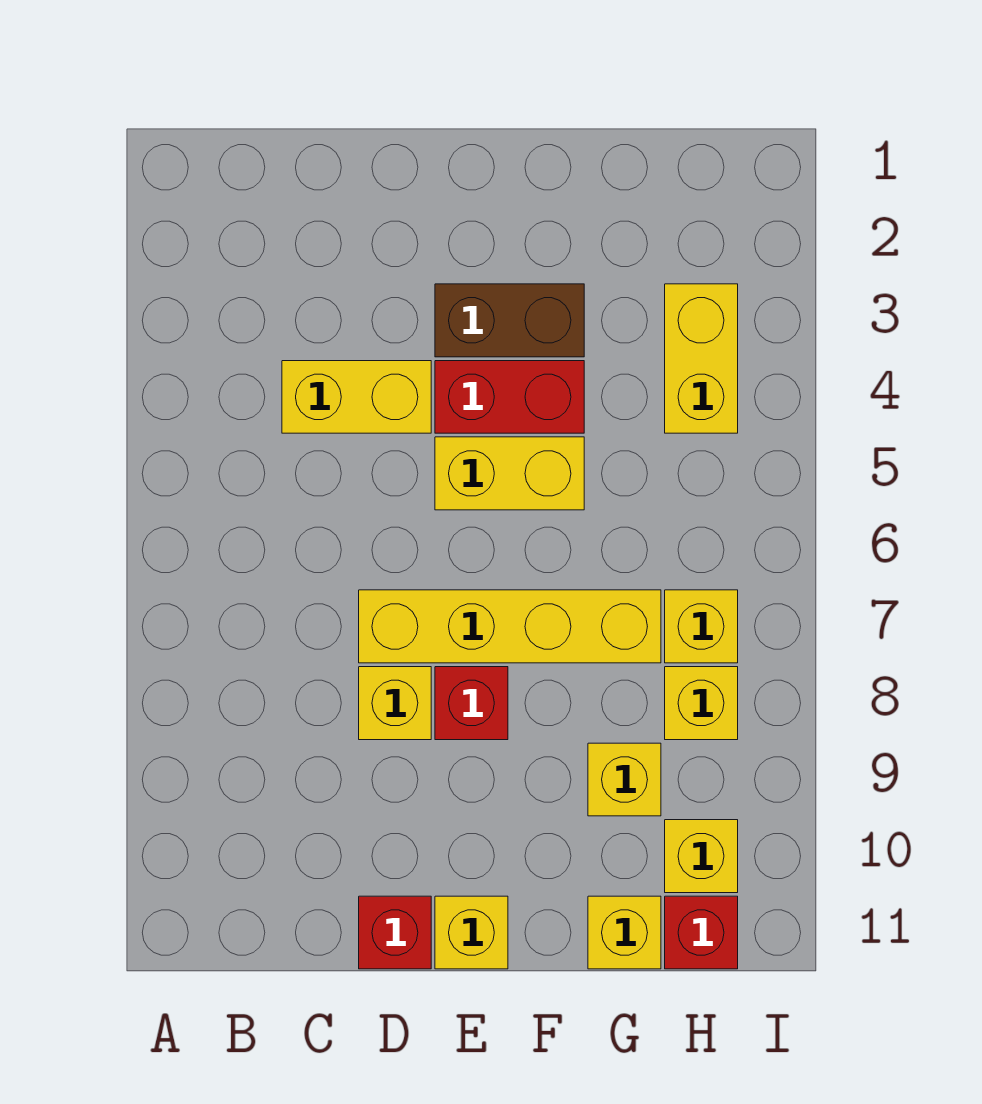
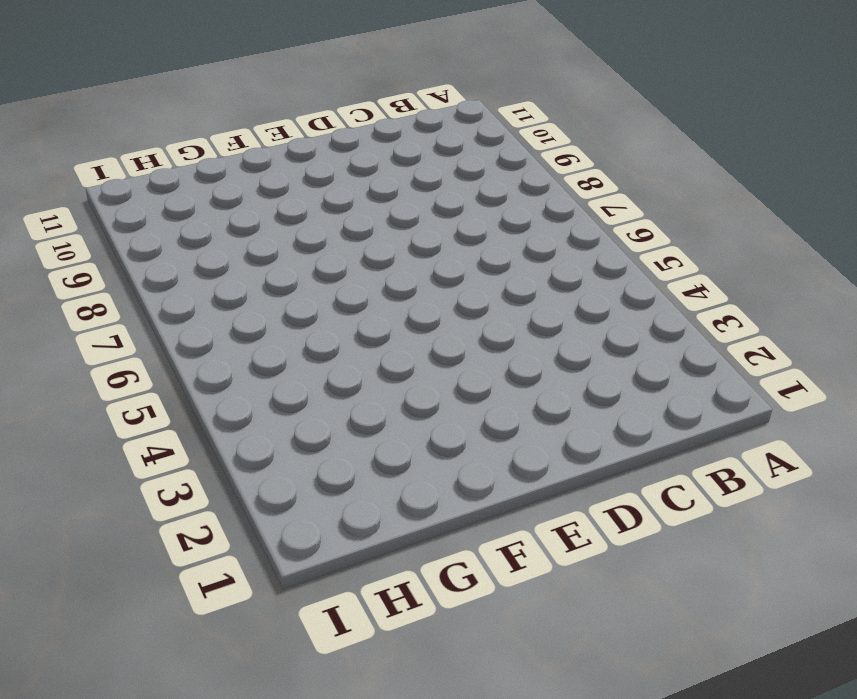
none -> yellow brick C4:D4 level 1
none -> yellow brick D7:G7 level 1
none -> yellow brick D8 level 1

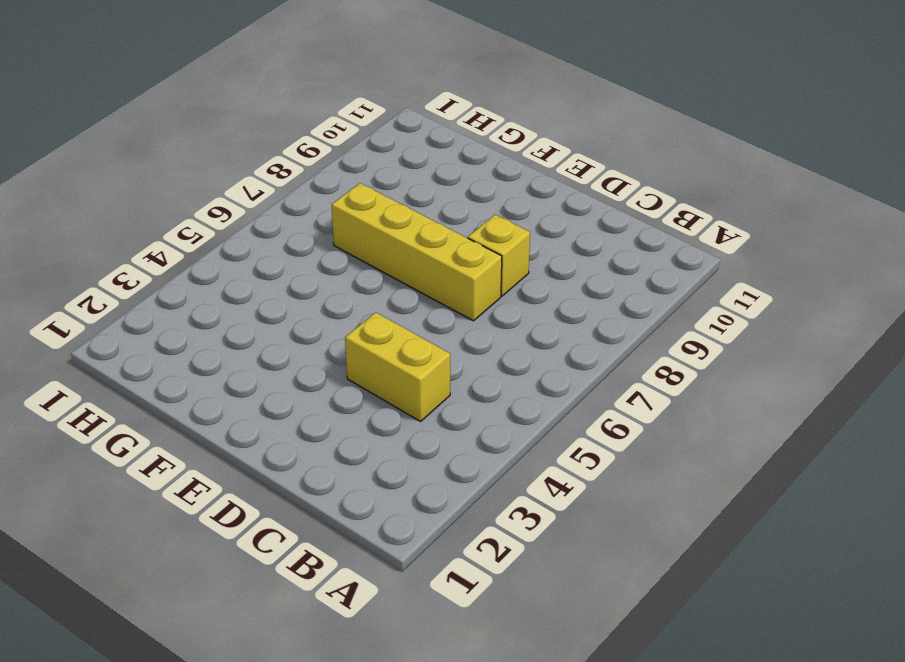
none -> red brick D11 level 1
none -> brown brick E3:F3 level 1
none -> red brick E4:F4 level 1

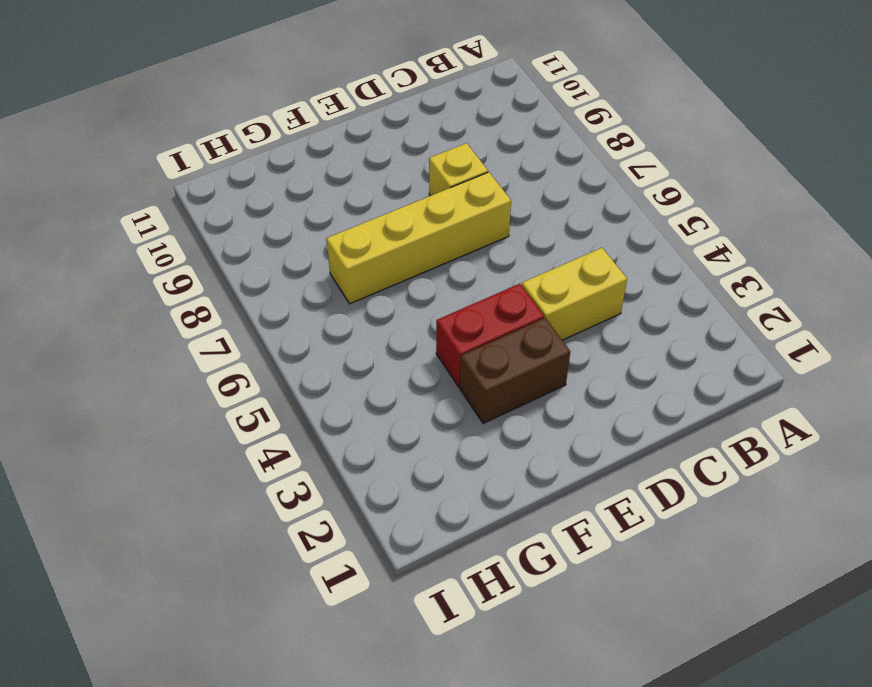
none -> red brick D11 level 1
none -> yellow brick E5:F5 level 1
none -> red brick E8 level 1

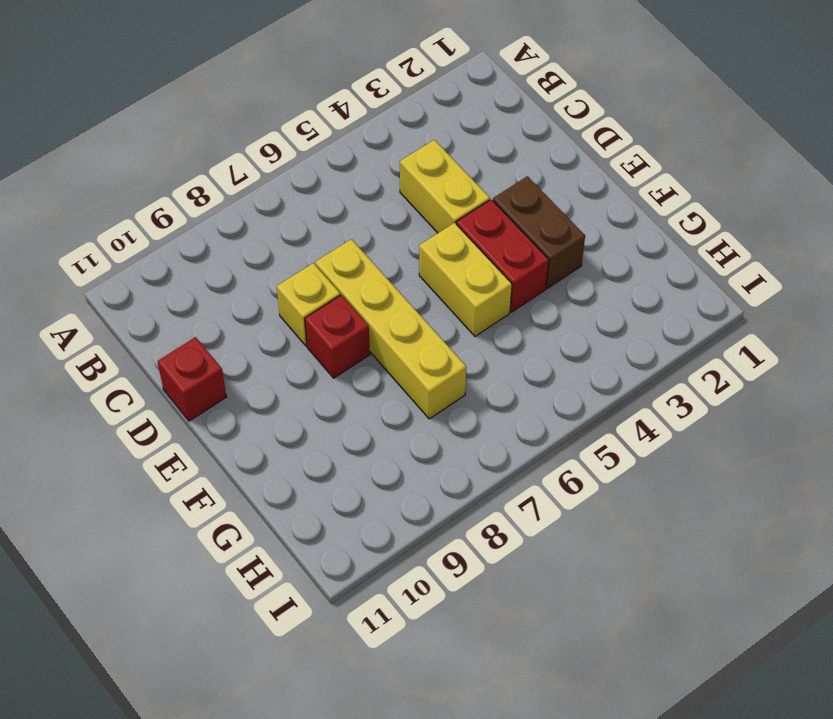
none -> yellow brick E11 level 1
none -> yellow brick G9 level 1
none -> yellow brick G11 level 1

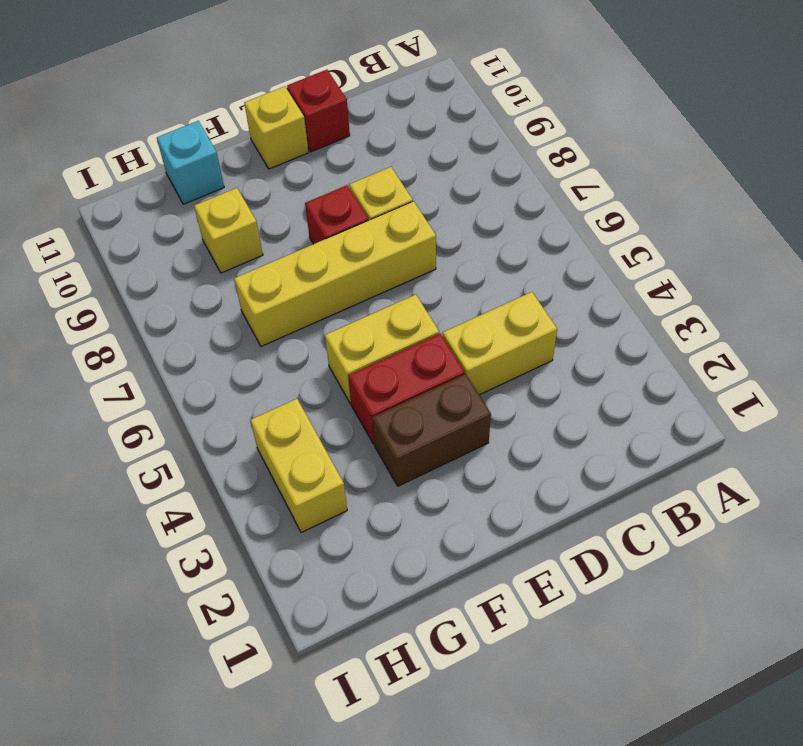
cyan brick G11 level 1 -> yellow brick G11 level 1
none -> yellow brick H7 level 1
none -> yellow brick H8 level 1
none -> yellow brick H10 level 1

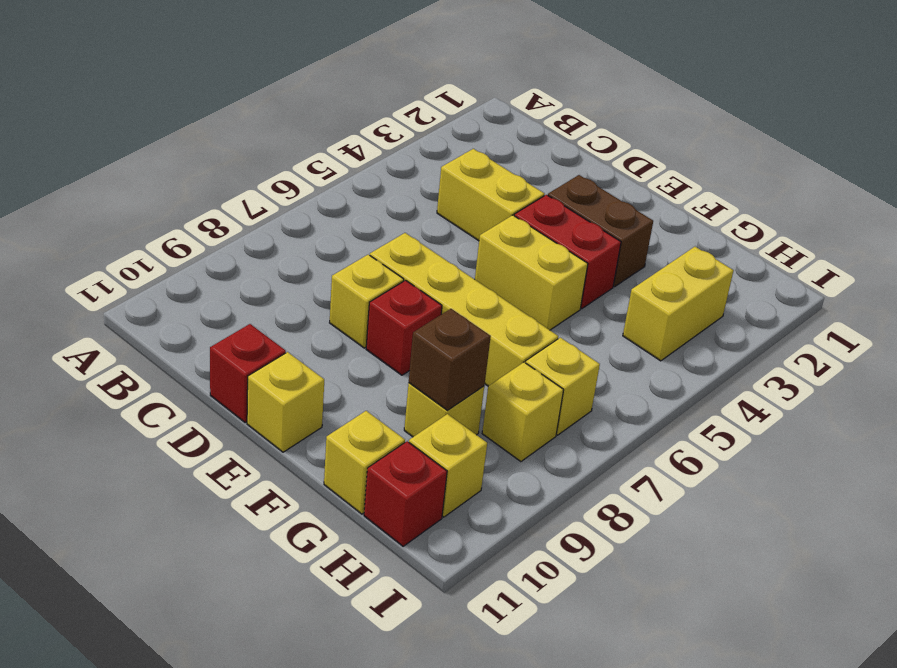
brown brick G9 level 2 -> none

